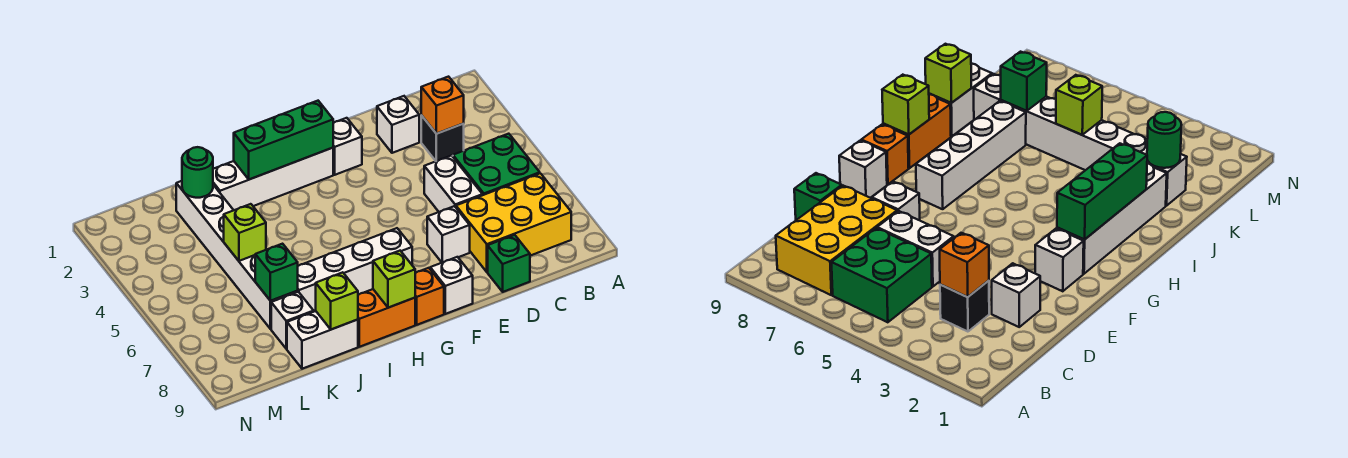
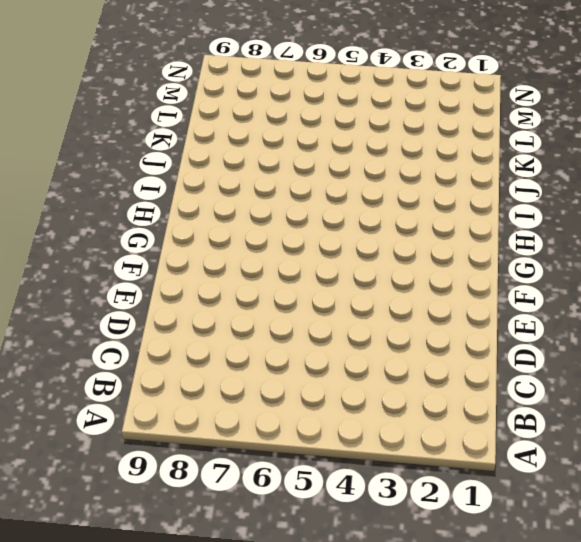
none -> green brick B5:C6 level 1
none -> yellow brick B7:D8 level 1
none -> black brick C3 level 1

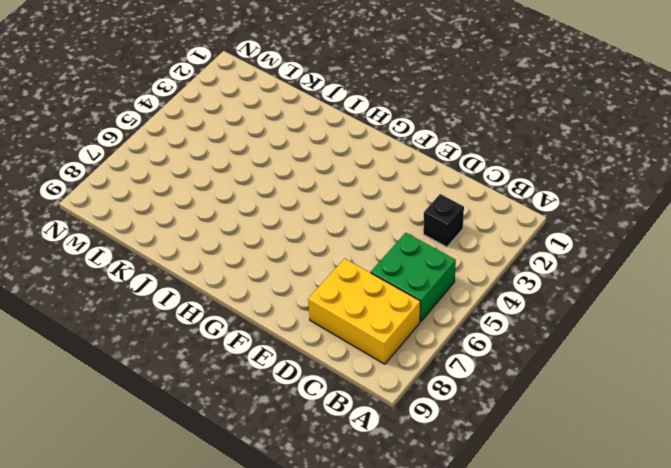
none -> white brick D2 level 1
none -> white brick D5:D6 level 1
none -> green brick D9 level 1

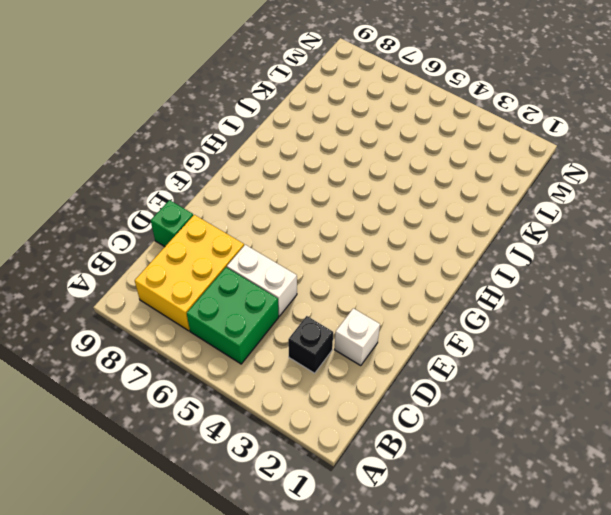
none -> white brick E7 level 1
none -> white brick F2 level 1
none -> white brick F9 level 1

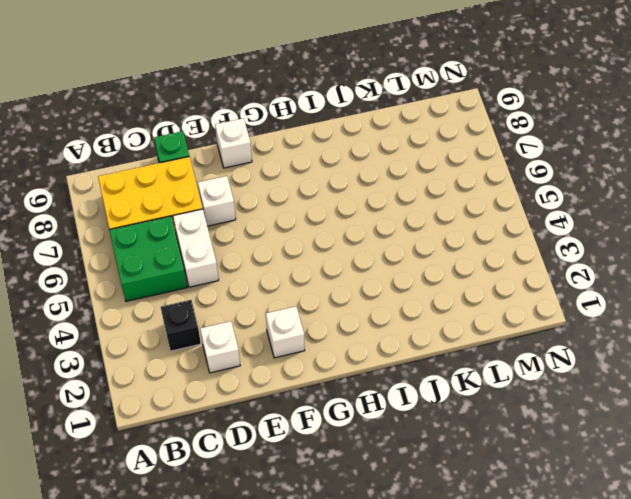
none -> white brick G2:J2 level 1
none -> white brick G7:J7 level 1
none -> orange brick G9 level 1

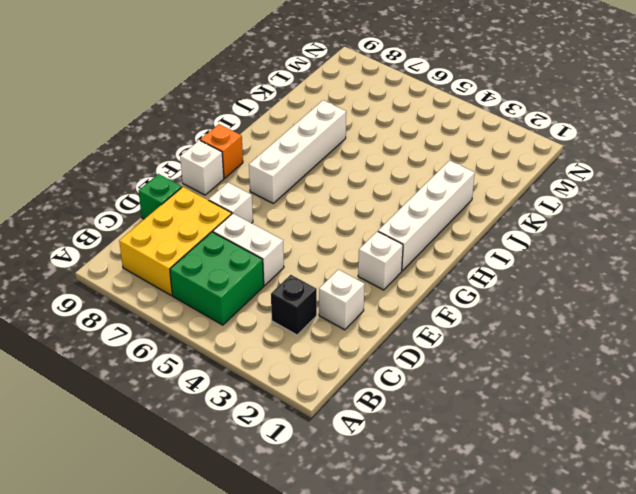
none -> orange brick H9:I9 level 1
none -> white brick J9:K9 level 1
none -> white brick K2:K7 level 1

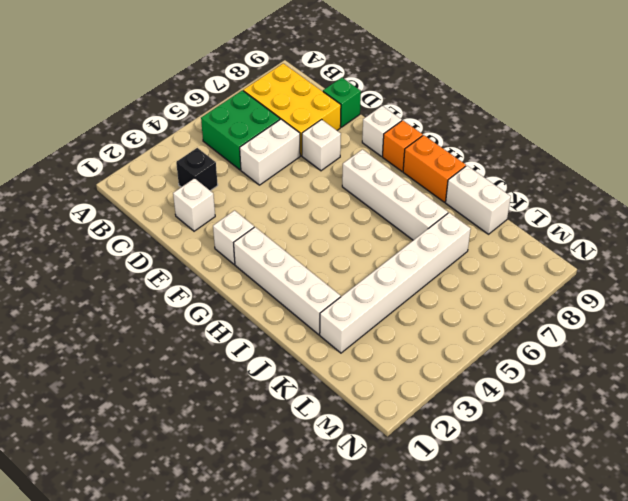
none -> white brick K8 level 1
none -> orange brick C3 level 2
none -> green brick G2:I2 level 2

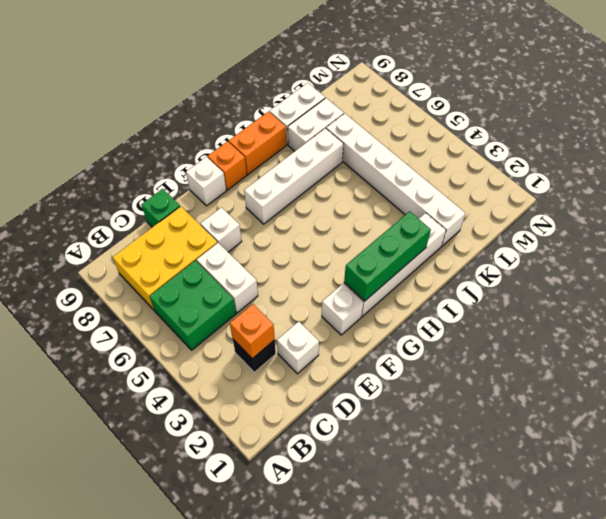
white brick J8:K8 level 1 -> white brick K8 level 1
none -> lime brick H9 level 2
none -> lime brick J9 level 2
none -> green round brick K2 level 2

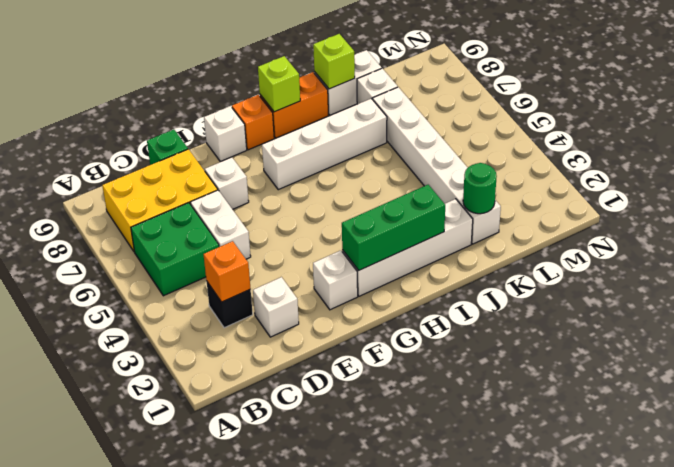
none -> lime brick K5 level 2
none -> green brick K7 level 2

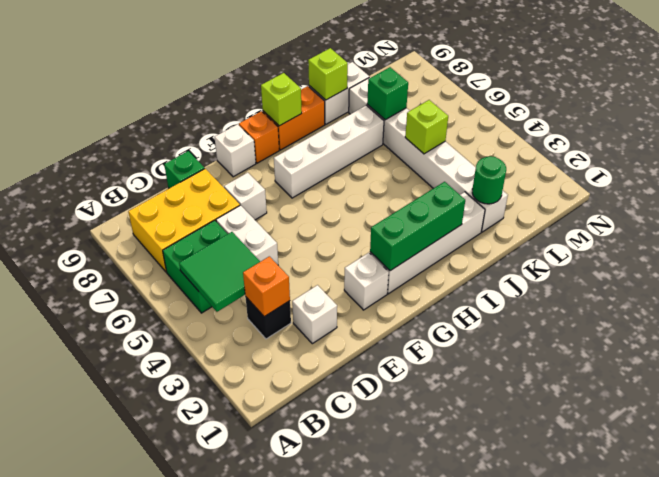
green tile B4:C5 level 2 -> none

